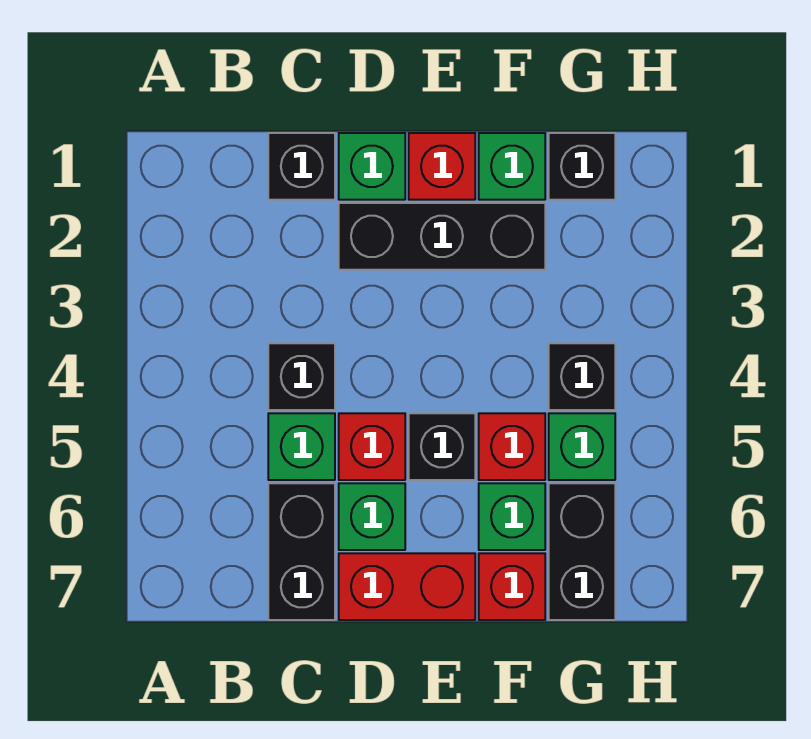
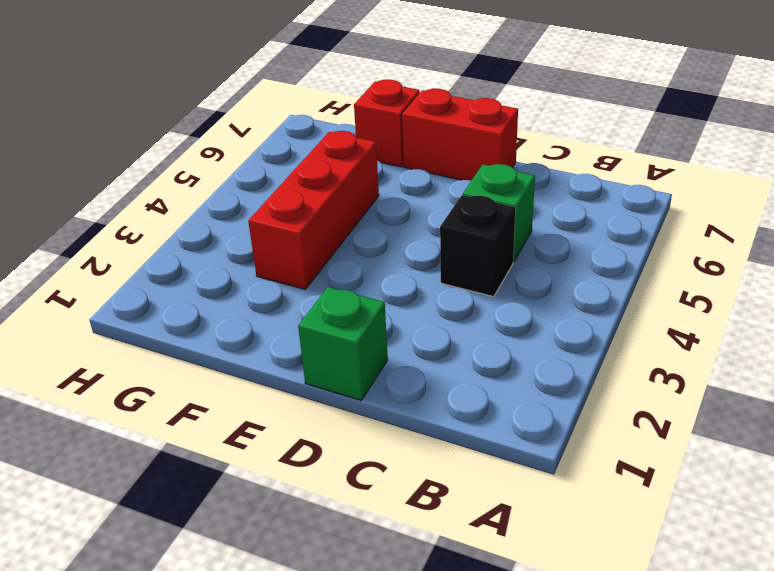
red brick F3:F5 level 1 -> red brick F5 level 1
none -> black brick C1 level 1
none -> black brick C6:C7 level 1
none -> black brick D2:F2 level 1

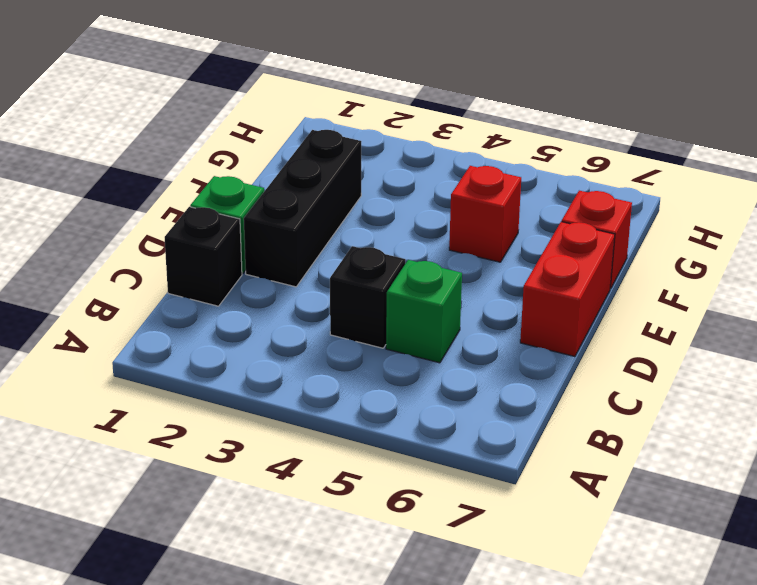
none -> black brick C6:C7 level 1
none -> red brick D5 level 1
none -> green brick D6 level 1

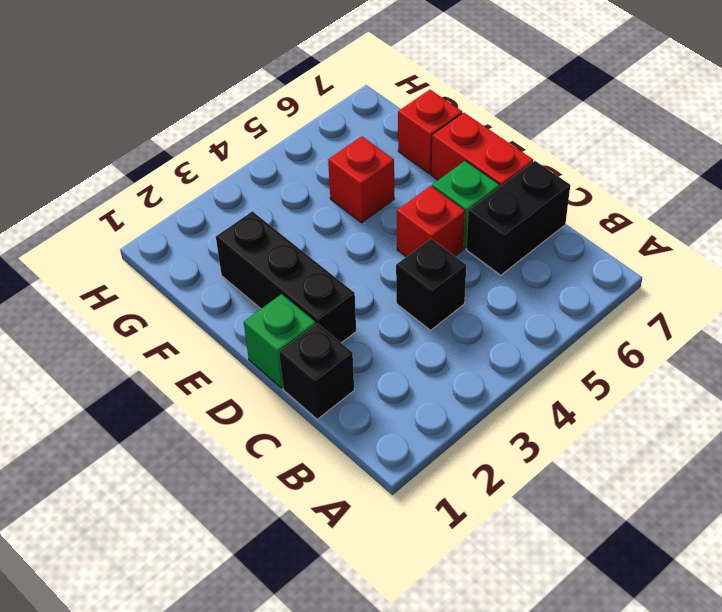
none -> green brick C5 level 1
none -> red brick E1 level 1
none -> black brick E5 level 1

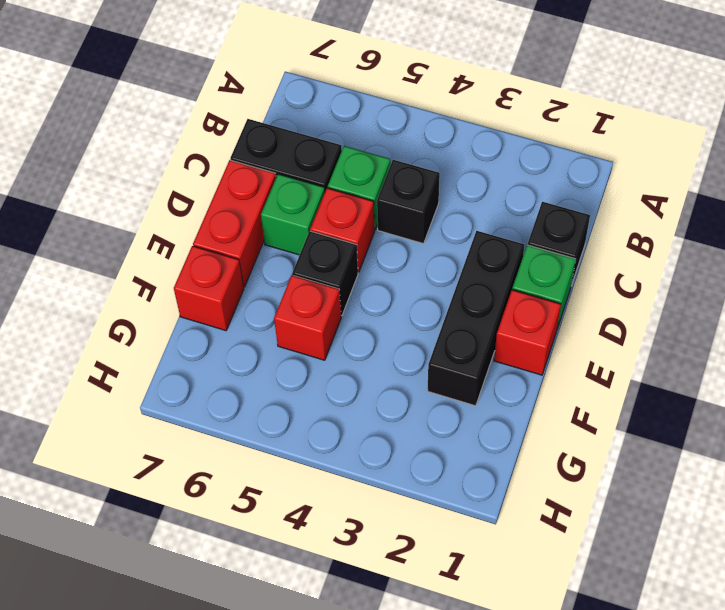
none -> green brick F1 level 1
none -> green brick F6 level 1
none -> black brick G1 level 1

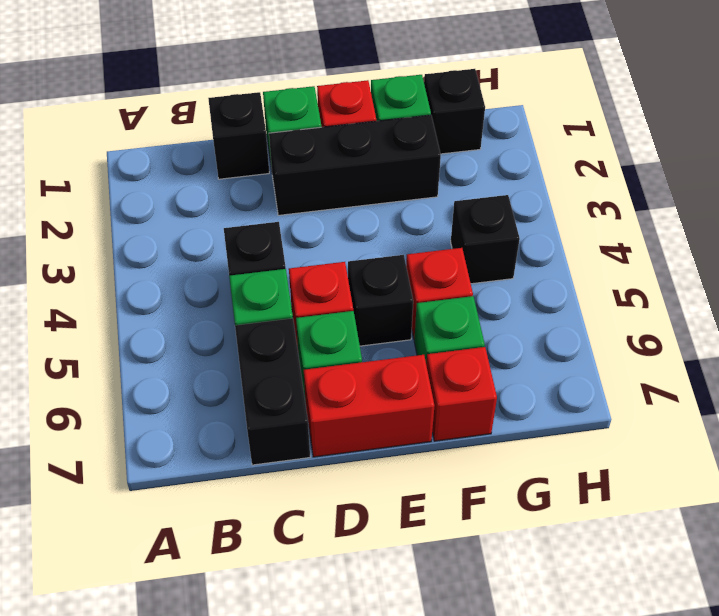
none -> green brick G5 level 1
none -> black brick G6:G7 level 1

